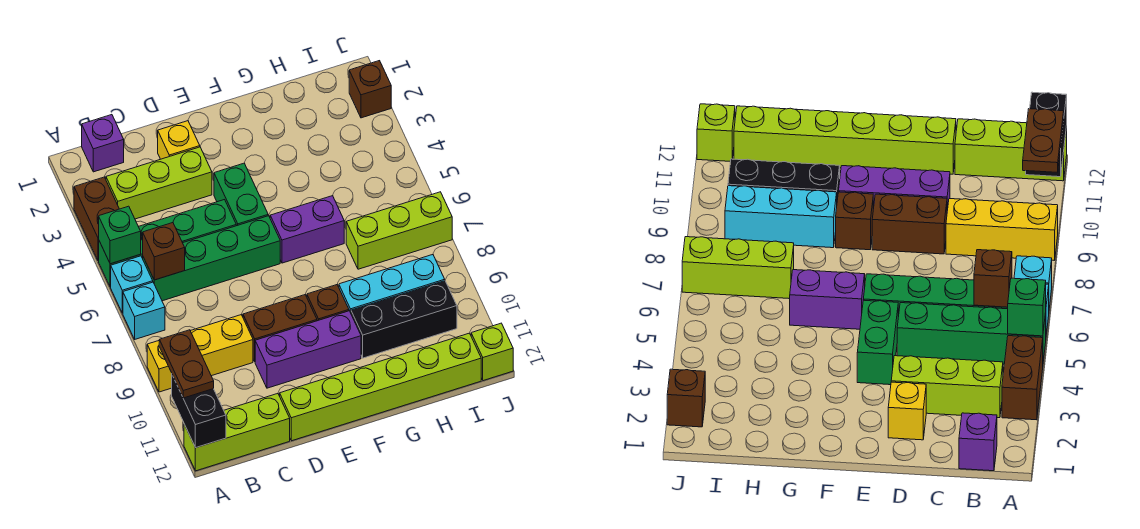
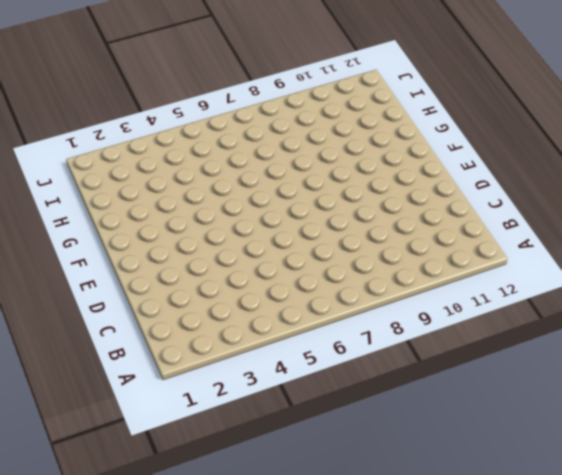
none -> brown brick A3:A4 level 1
none -> green brick A5:D5 level 1
none -> cyan brick A6 level 1

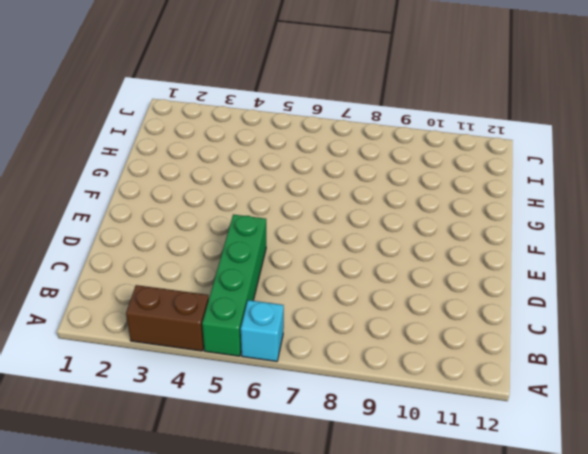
none -> cyan brick A7 level 1
none -> yellow brick A9:C9 level 1
none -> lime brick A12:C12 level 1

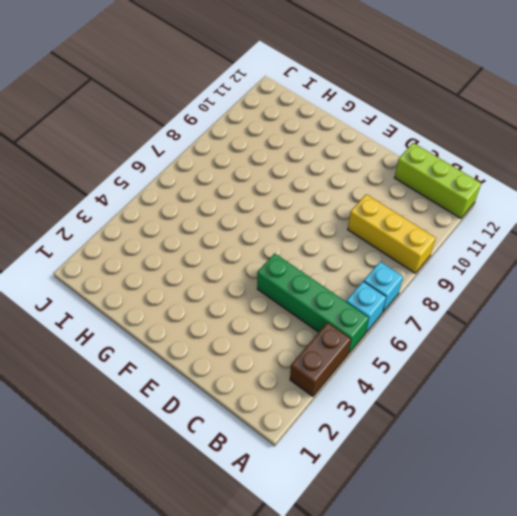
none -> purple brick B1 level 1
none -> lime brick B3:D3 level 1
none -> green brick B6:E6 level 1

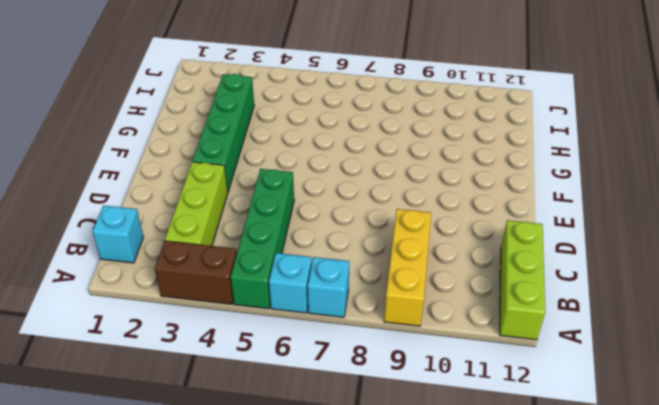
cyan brick B1 level 1 -> purple brick B1 level 1
green brick E3:H3 level 1 -> green brick B6:E6 level 1
none -> yellow brick D2 level 1
none -> brown brick D9:E9 level 1
none -> purple brick D10:F10 level 1

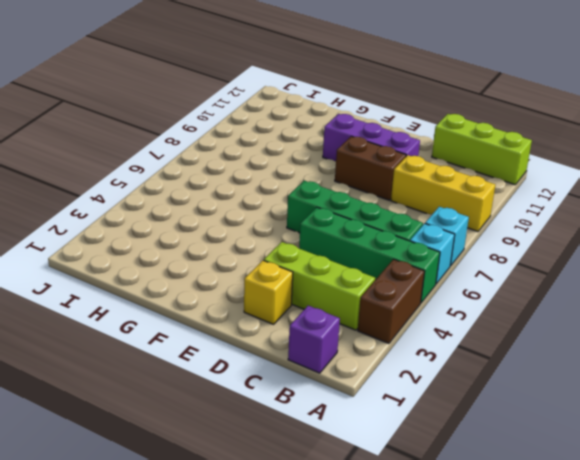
none -> lime brick D12:I12 level 1
none -> green brick E4:E5 level 1
none -> purple brick F6:G6 level 1

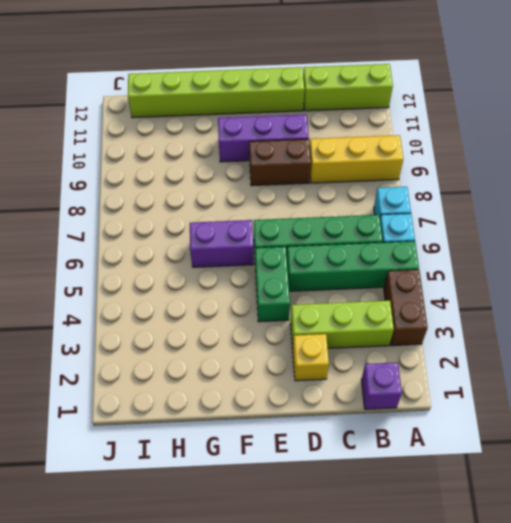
none -> brown brick F9 level 1
none -> cyan brick G9:I9 level 1
none -> black brick G10:I10 level 1

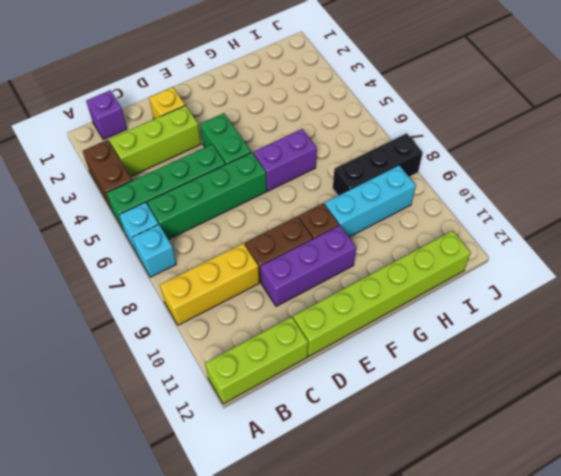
black brick H8:J8 level 1 -> black brick G10:I10 level 1
none -> lime brick H7:J7 level 1
none -> brown brick J2 level 1
none -> lime brick J12 level 1

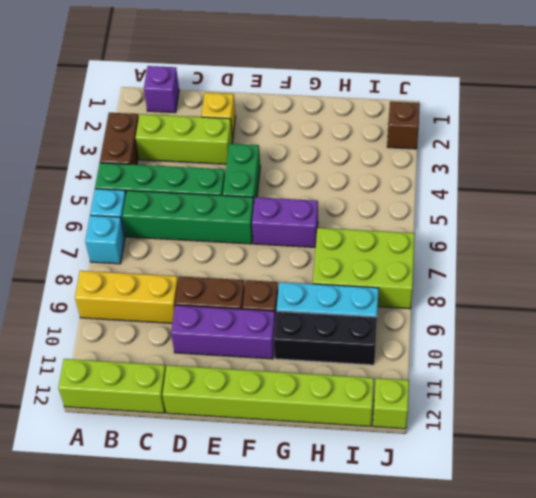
lime brick H7:J8 level 1 -> lime brick H7:J7 level 1
none -> green brick A5 level 2
none -> black brick A11:A12 level 2
none -> brown brick B6 level 2

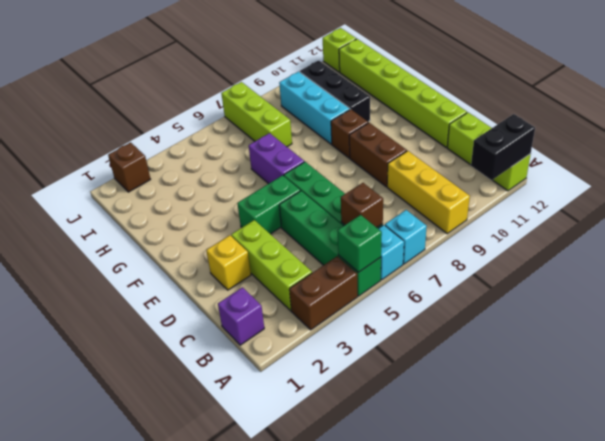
none -> purple brick D10:F10 level 1
none -> brown plate A10:A11 level 3

